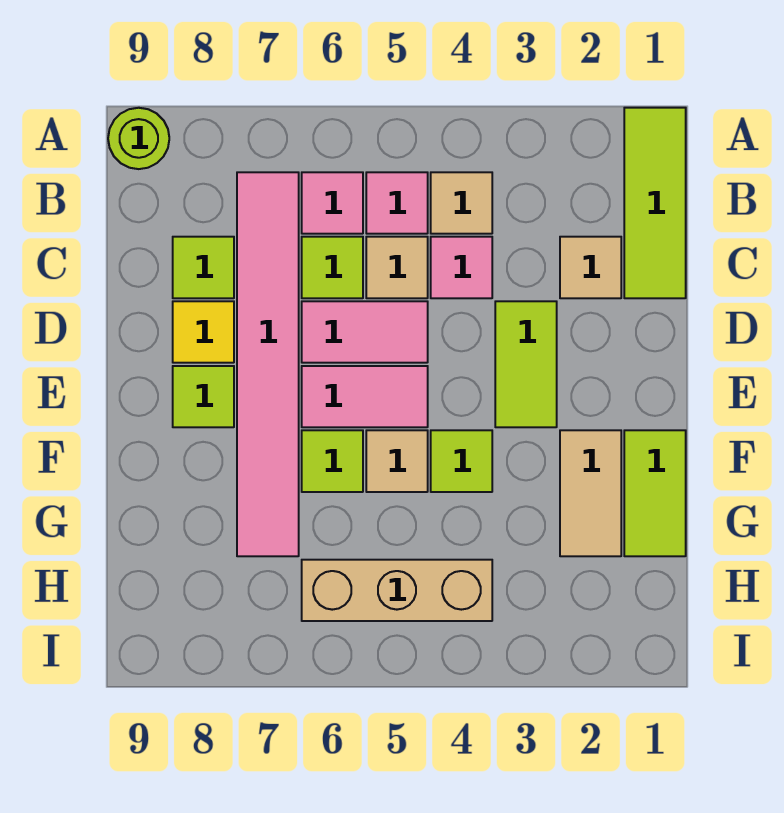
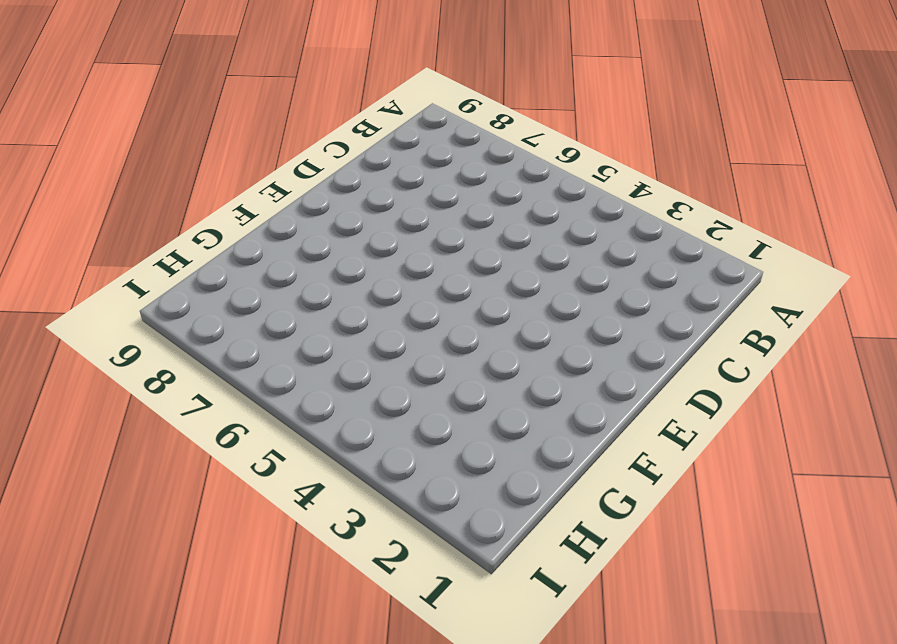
none -> lime tile A1:C1 level 1
none -> lime round brick A9 level 1
none -> tan tile B4 level 1

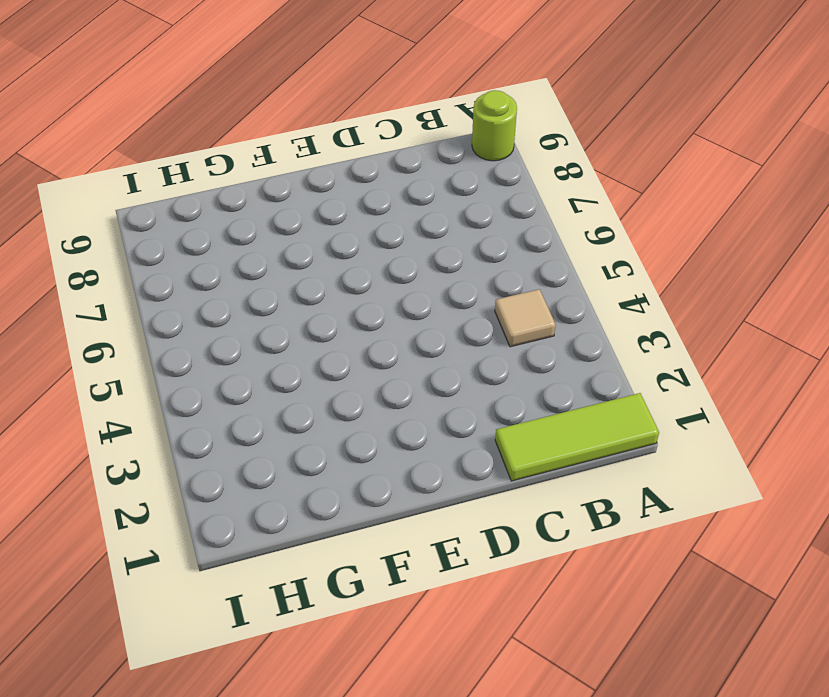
none -> pink tile B5 level 1
none -> pink tile B6 level 1
none -> pink tile B7:G7 level 1

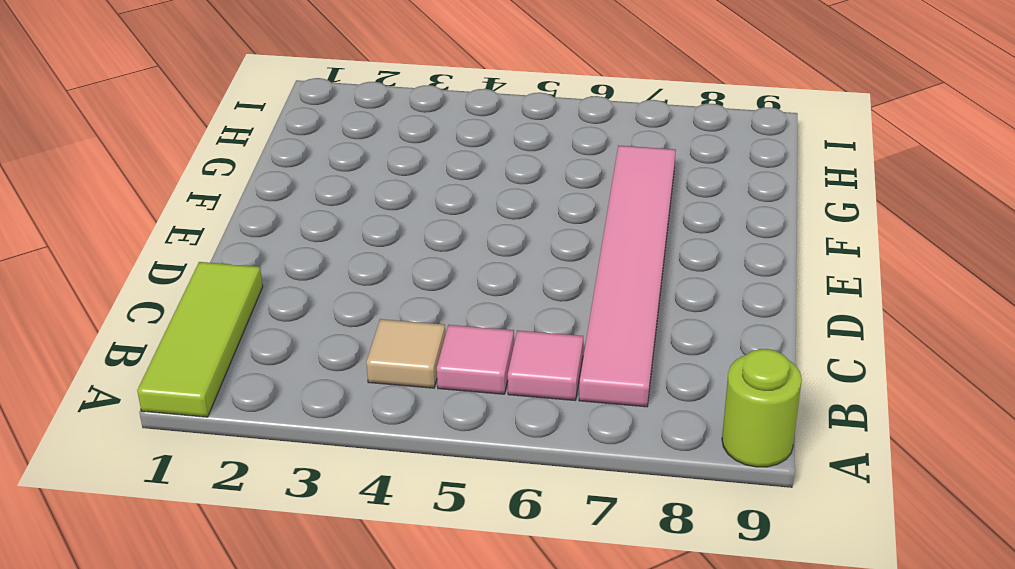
none -> tan tile C2 level 1
none -> pink tile C4 level 1
none -> tan tile C5 level 1

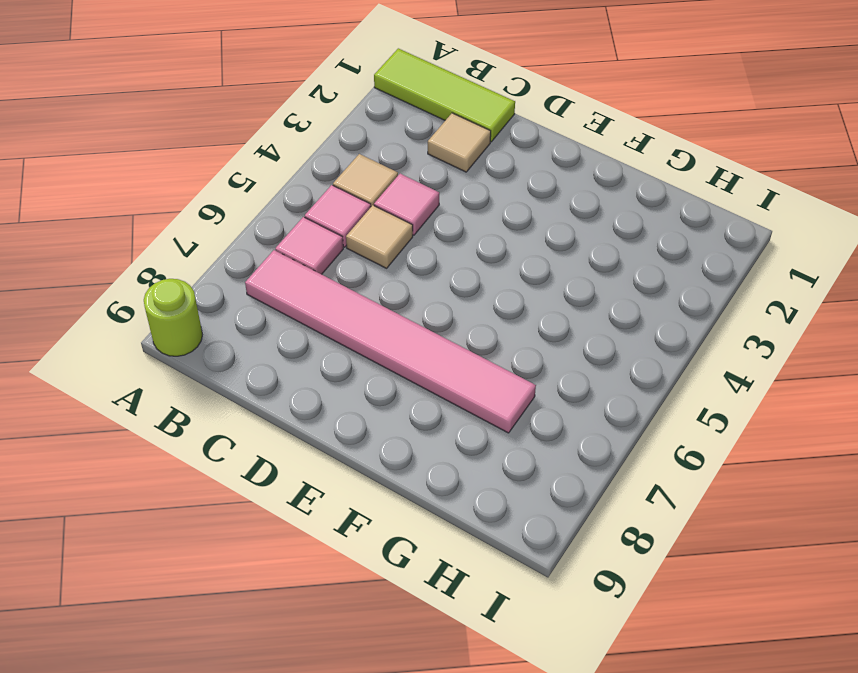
none -> lime tile C6 level 1
none -> lime tile C8 level 1
none -> lime tile D3:E3 level 1

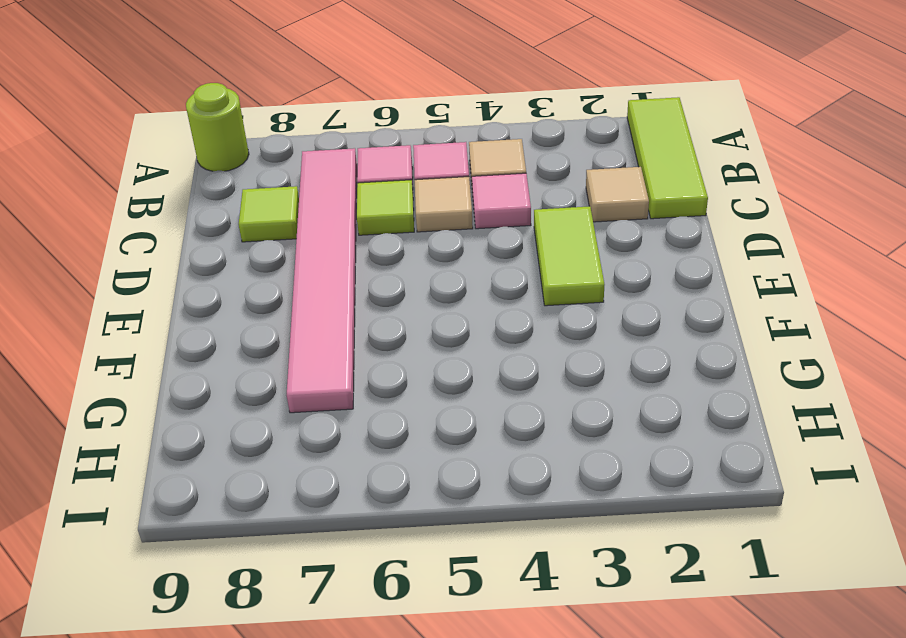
none -> pink tile D5:D6 level 1
none -> yellow tile D8 level 1
none -> pink tile E5:E6 level 1

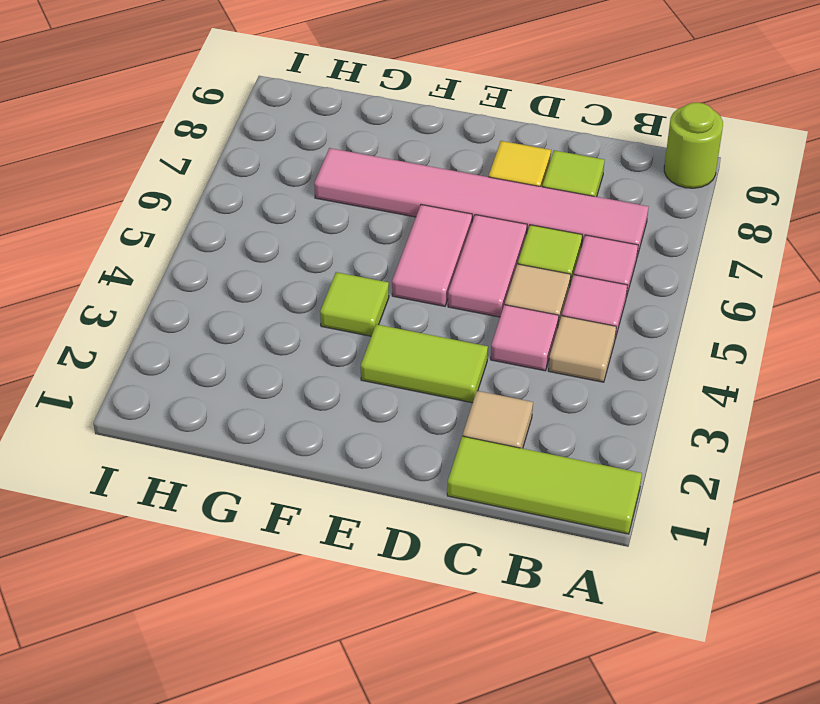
none -> lime tile E8 level 1
none -> lime tile F1:G1 level 1
none -> tan tile F2:G2 level 1

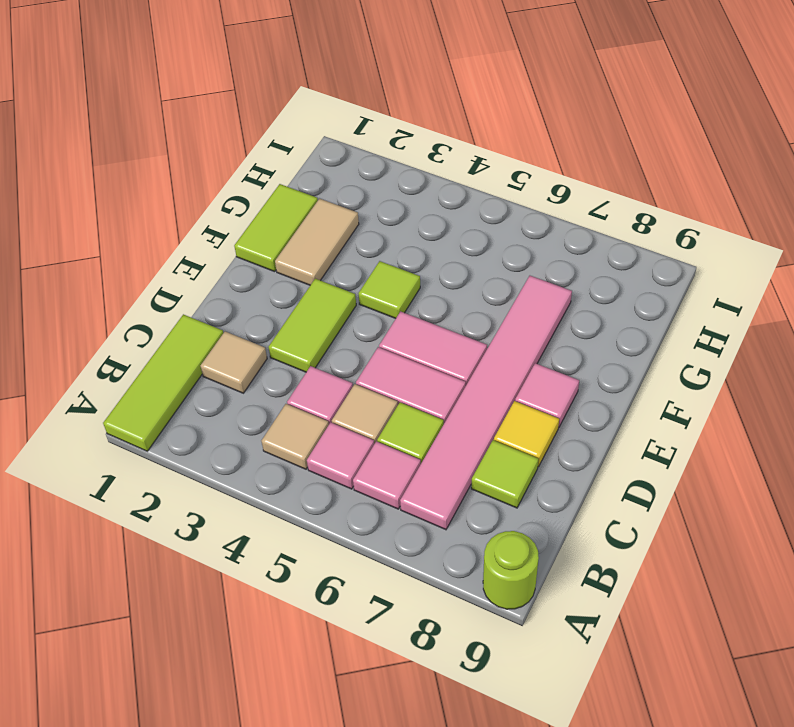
pink tile E8 level 1 -> lime tile E8 level 1
none -> tan tile F5 level 1
none -> lime tile F6 level 1
none -> tan brick H4:H6 level 1

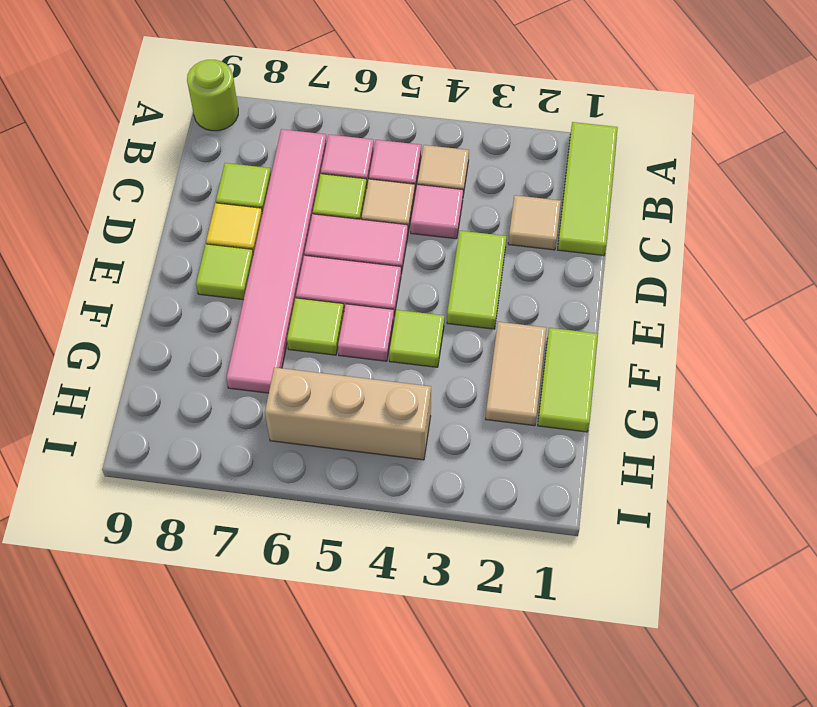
pink tile F5 level 1 -> tan tile F5 level 1

